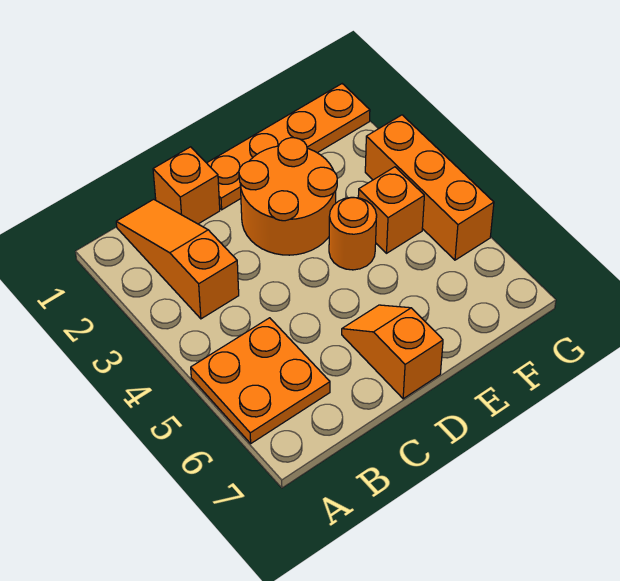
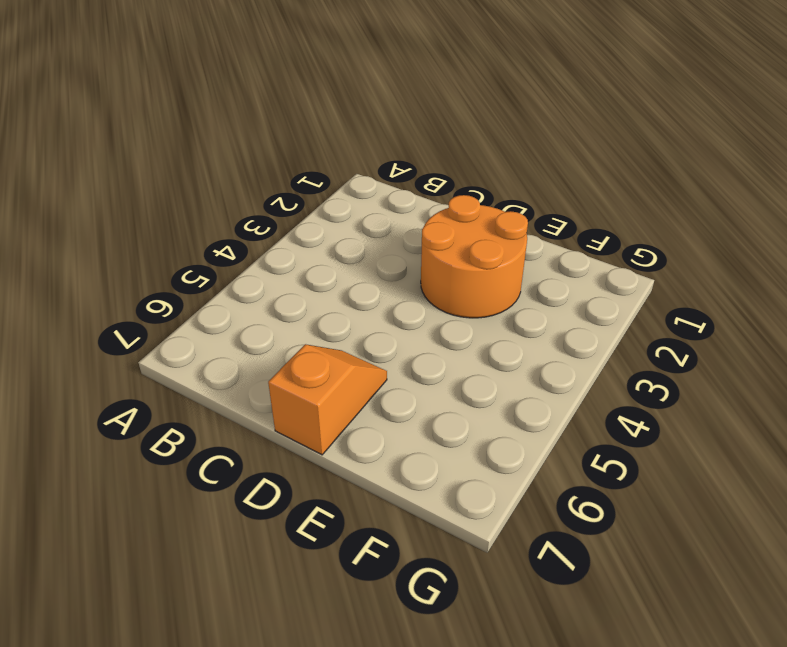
none -> orange plate A5:B6 level 1
none -> orange slope B1:B3 level 1 top 3

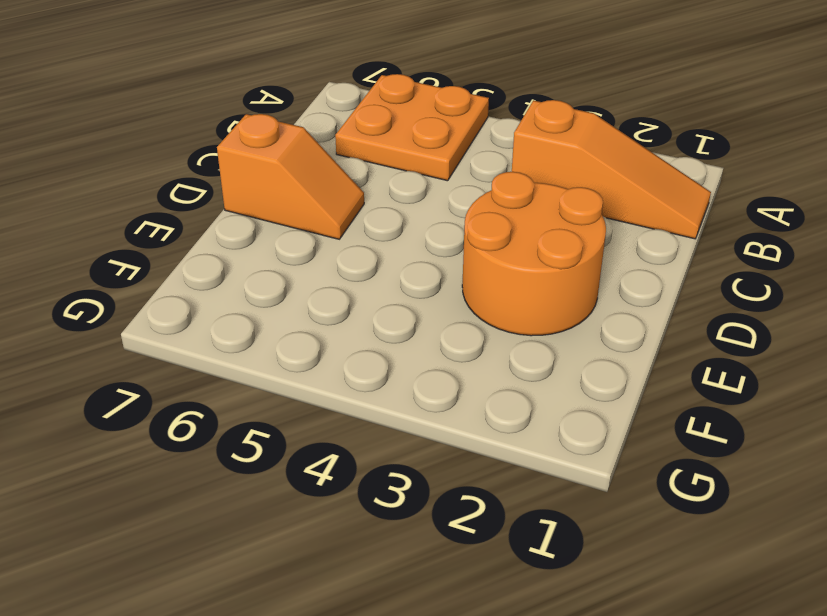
none -> orange brick C1 level 1
none -> orange plate D1:G1 level 1

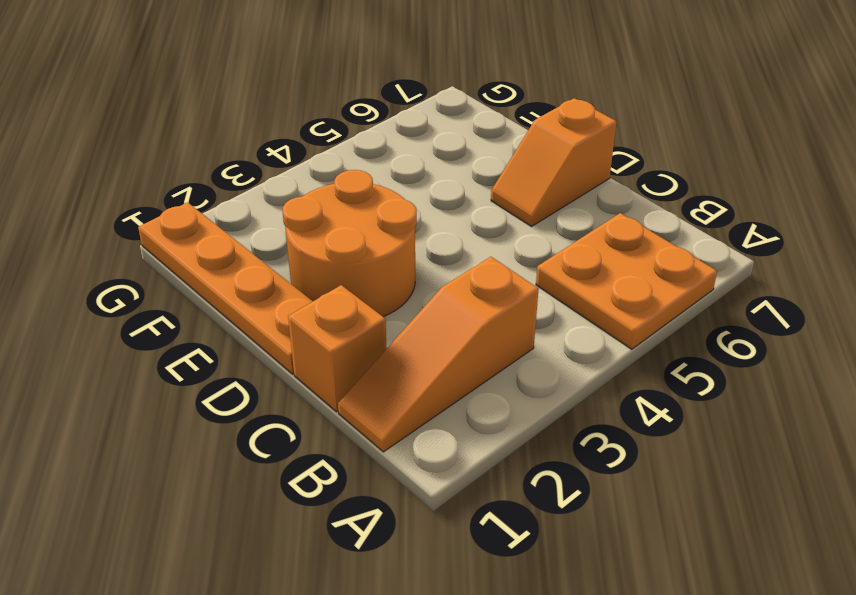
none -> orange round brick E4 level 1
none -> orange brick F4 level 1

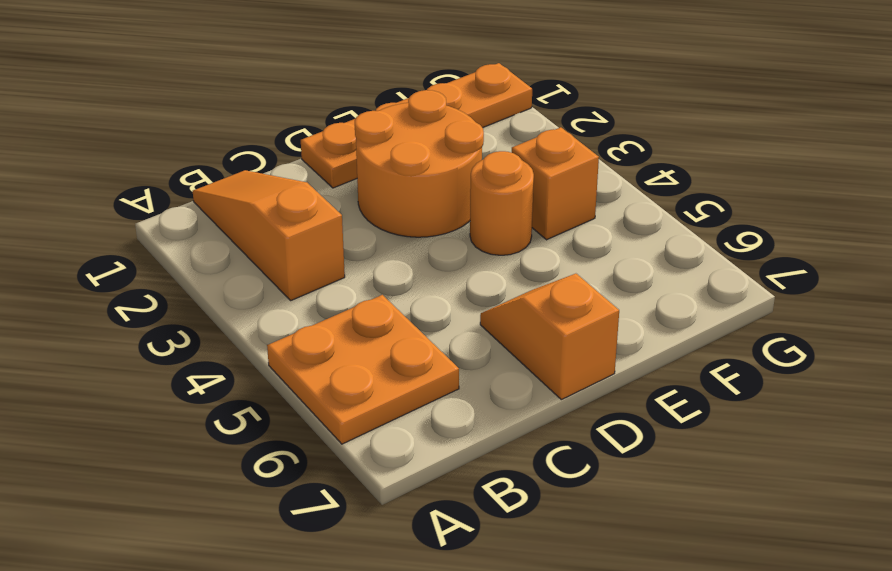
none -> orange brick C1 level 1
none -> orange brick G3:G5 level 1

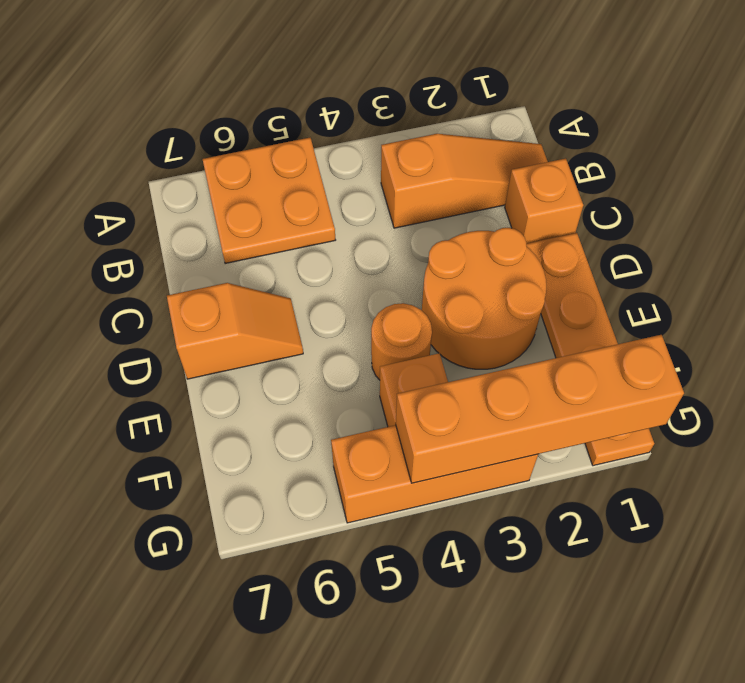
orange brick G1:G4 level 2 -> none

